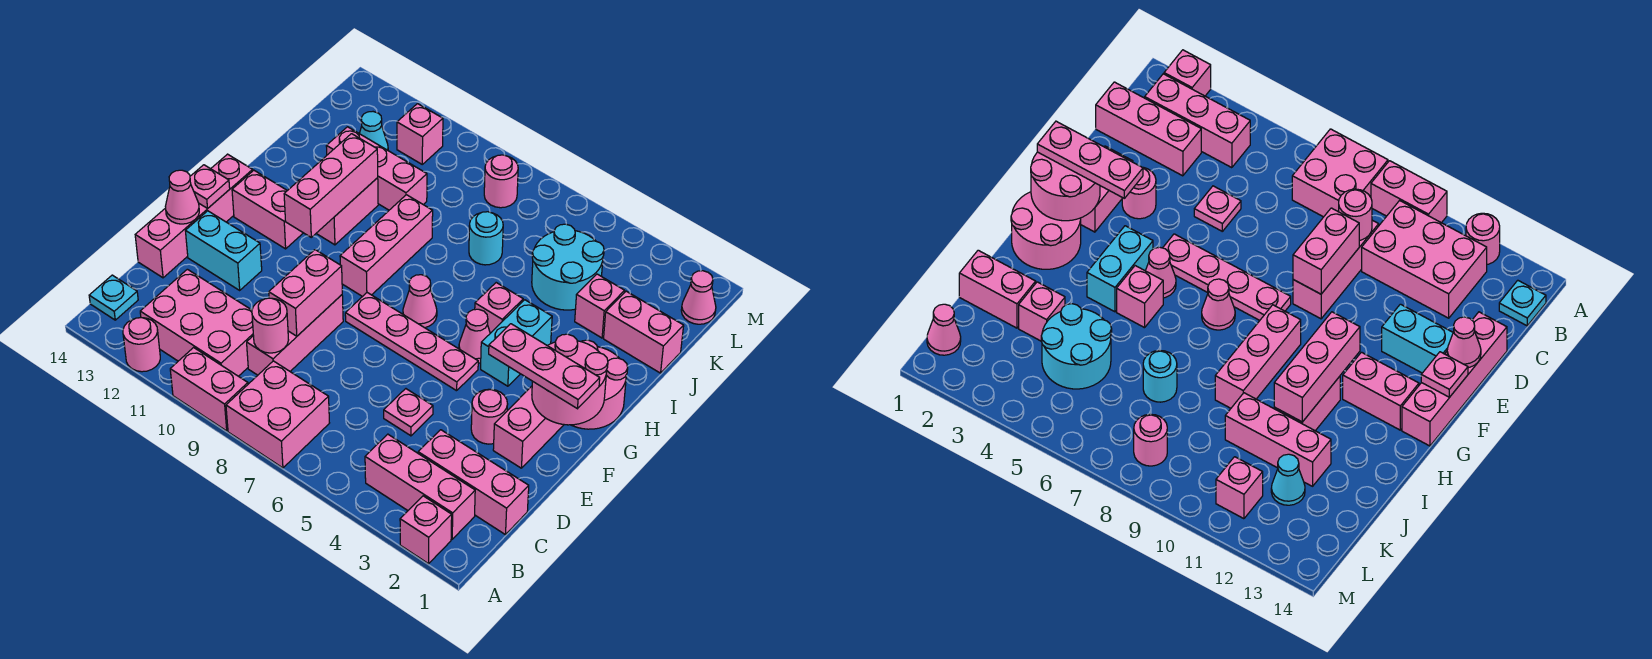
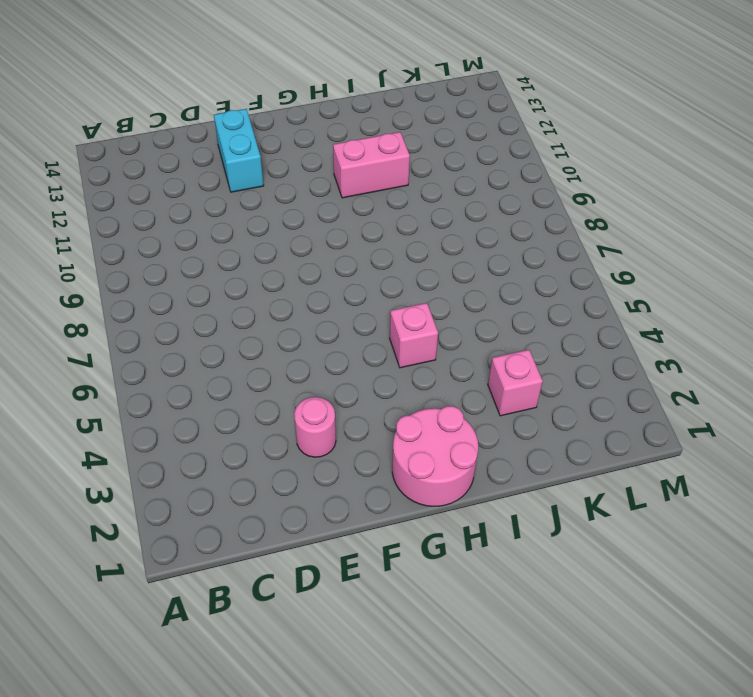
none -> pink brick A2 level 1
none -> pink brick A7:B8 level 1
none -> pink brick A9:A10 level 1
none -> pink round brick A12 level 1

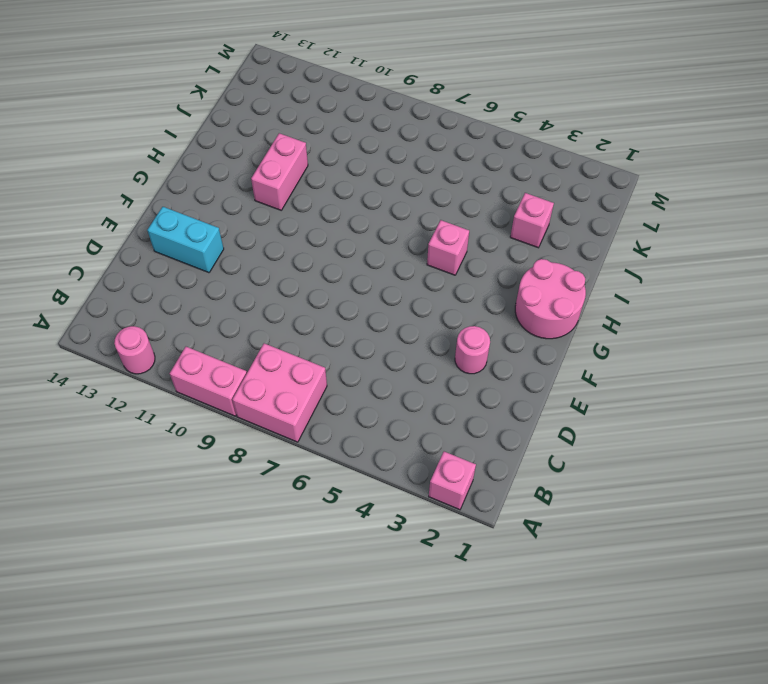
none -> pink brick B2:B4 level 1
none -> pink brick B10:C12 level 1
none -> cyan plate B14 level 1
none -> pink brick C1:C3 level 1

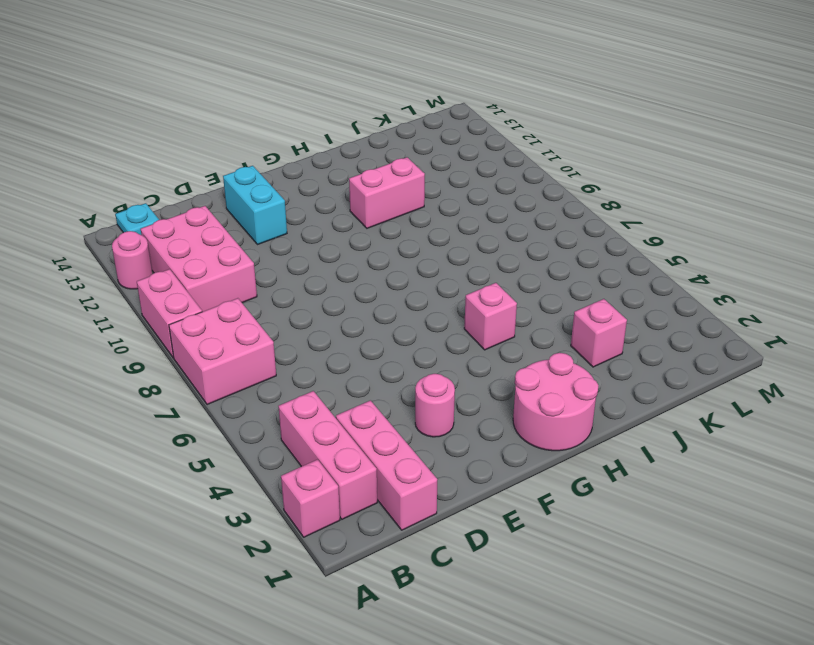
none -> pink brick C9:E9 level 1
none -> pink plate D5 level 1
none -> pink brick D14:G14 level 1
none -> pink brick E2:F2 level 1

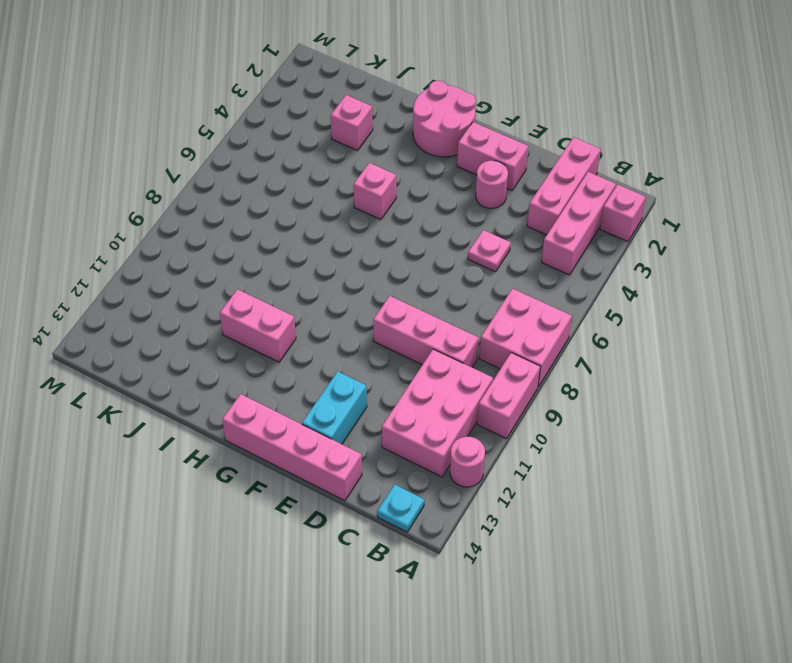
none -> pink plate F5:F8 level 1
none -> cyan brick G4:H4 level 1
none -> pink cone G5 level 1
none -> pink cone G7 level 1

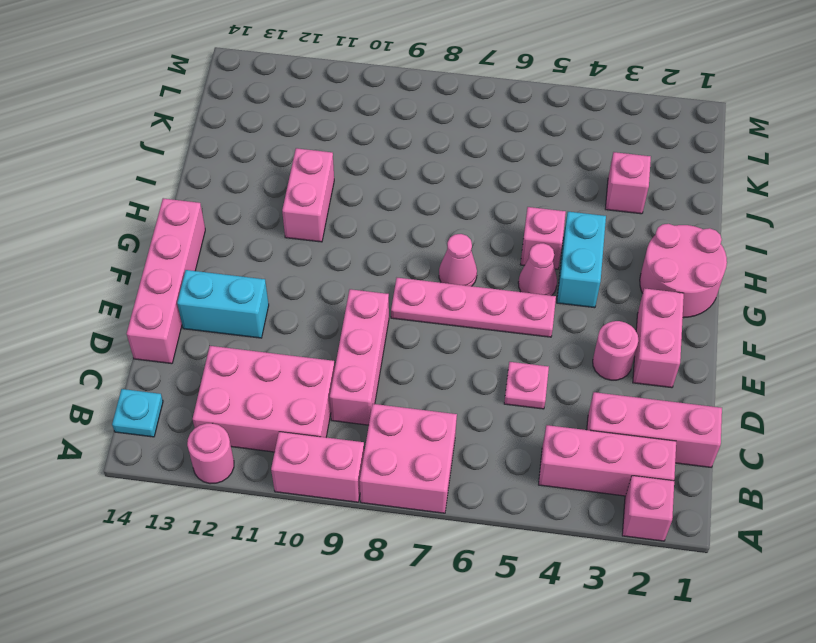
none -> pink brick G9:I9 level 1
none -> pink brick G12:G13 level 1
none -> pink brick J1:J2 level 1
none -> cyan round brick J4:K5 level 1

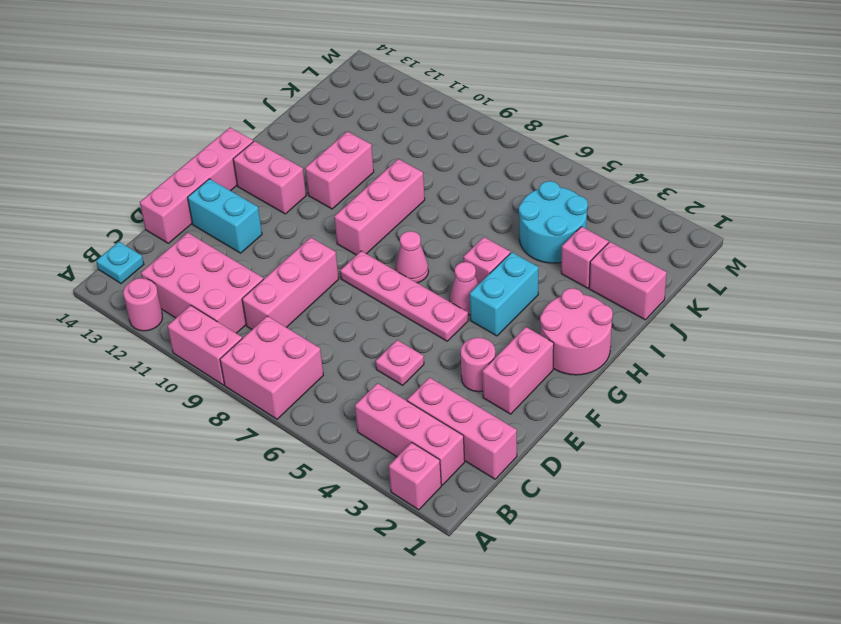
none -> cyan round brick J7 level 1
none -> pink brick J10:J12 level 1
none -> cyan cone K12 level 1
none -> pink cone L1 level 1

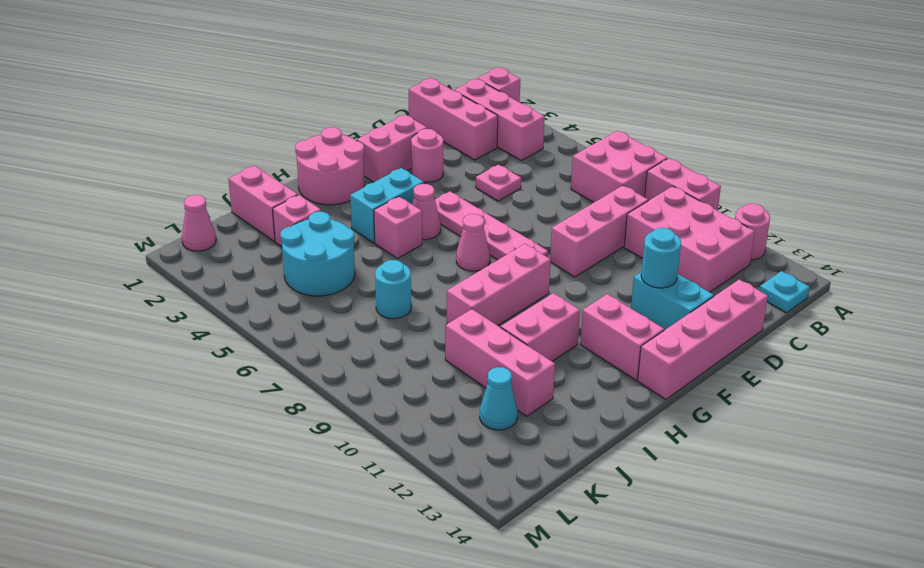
cyan round brick E12 level 2 -> none
none -> pink round brick L8 level 1
none -> pink brick L11 level 1
none -> pink round brick C9 level 2
none -> pink brick D9:E9 level 2

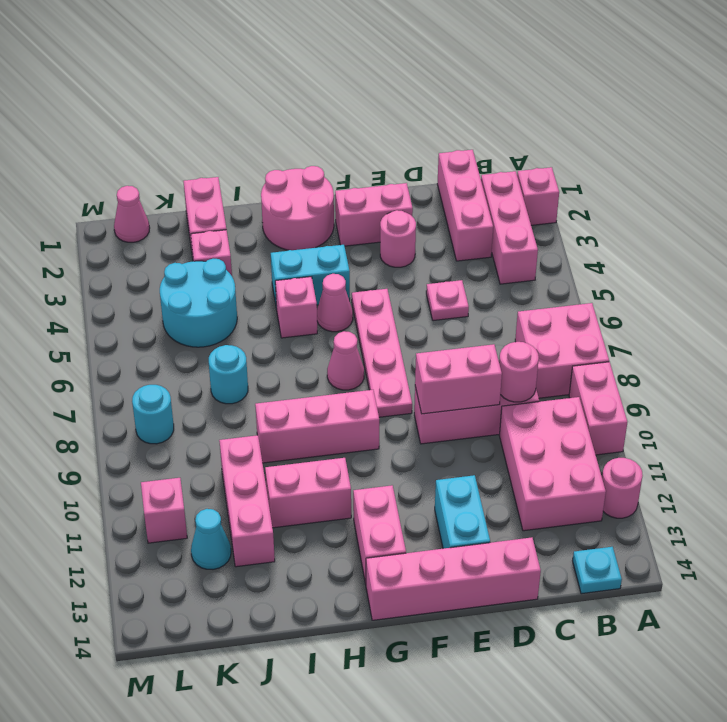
cyan round brick L8 level 1 -> pink round brick L8 level 1
none -> pink cone E14 level 2
none -> pink round brick F1:G2 level 2
none -> pink plate F14 level 2
none -> pink brick G11:I11 level 2

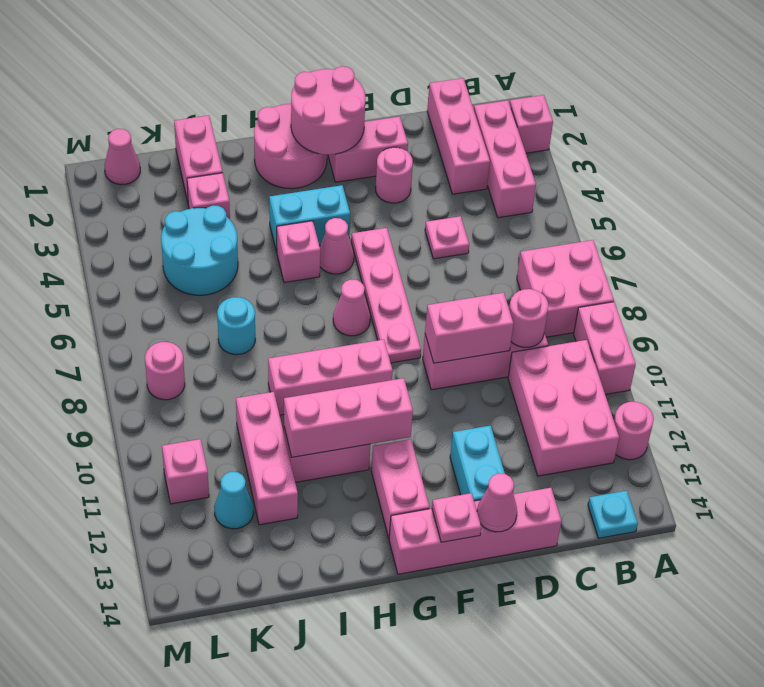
none -> pink plate F1:F3 level 3

